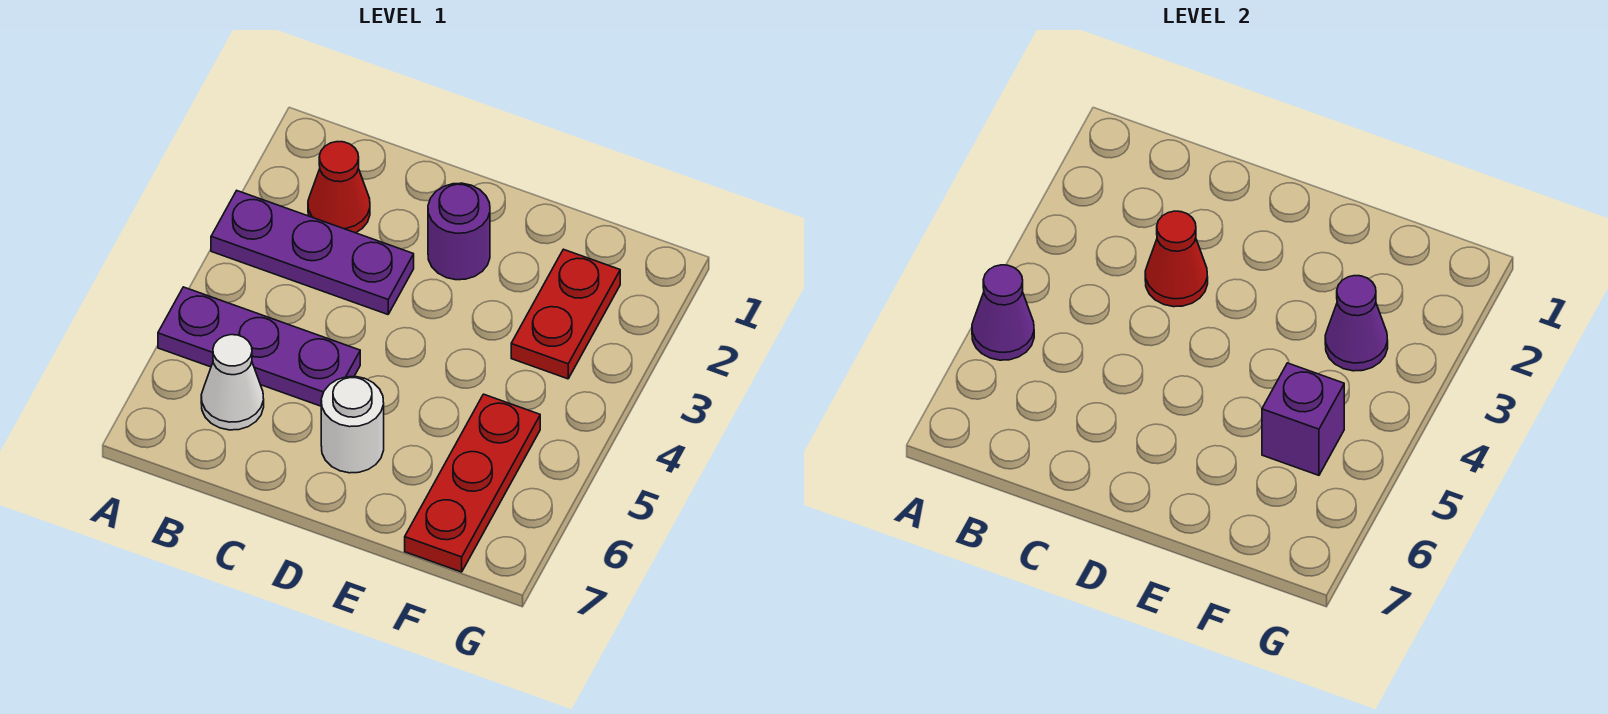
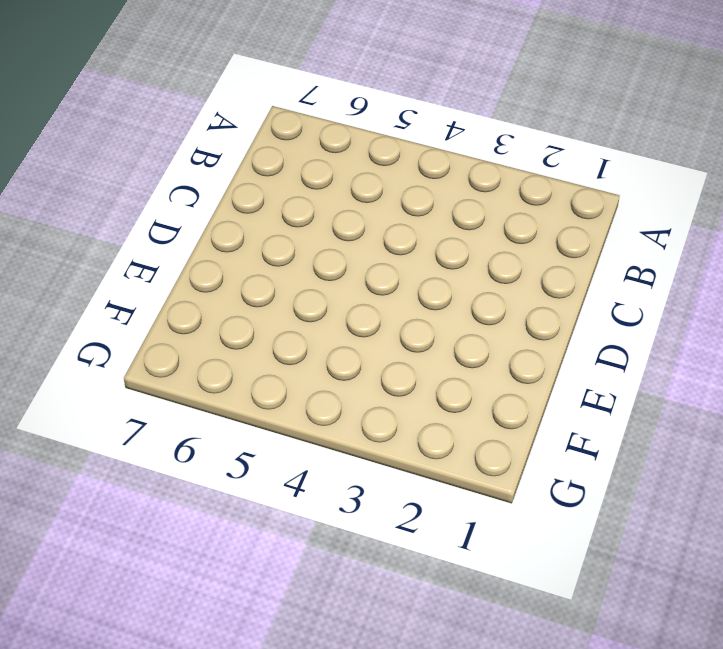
none -> purple plate A3:C3 level 1
none -> purple plate A5:C5 level 1
none -> red cone B2 level 1

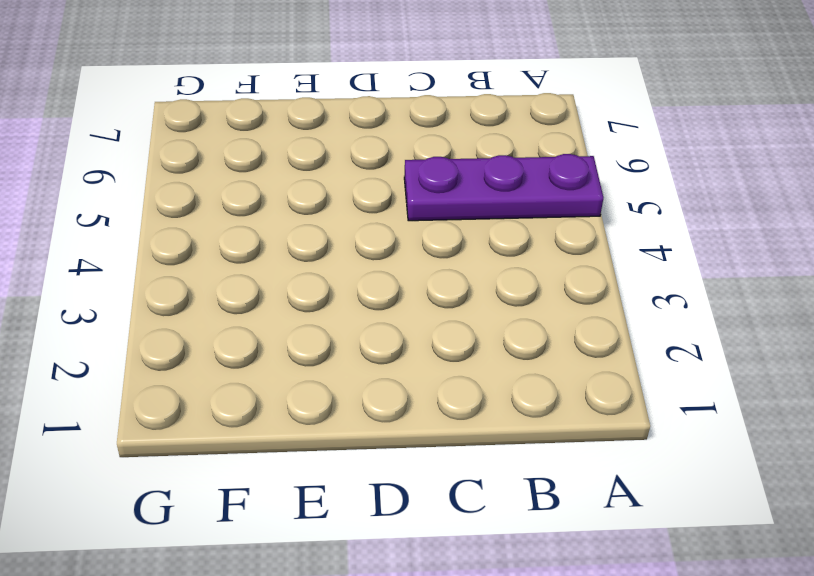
none -> purple plate A3:C3 level 1
none -> red cone B2 level 1
none -> white cone B6 level 1

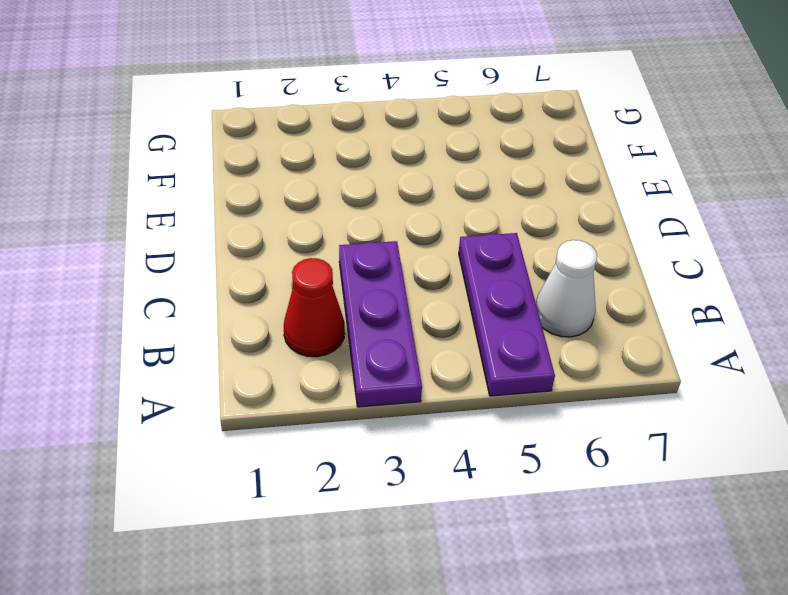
none -> purple round brick D2 level 1
none -> white round brick D6 level 1
none -> red plate F2:F3 level 1

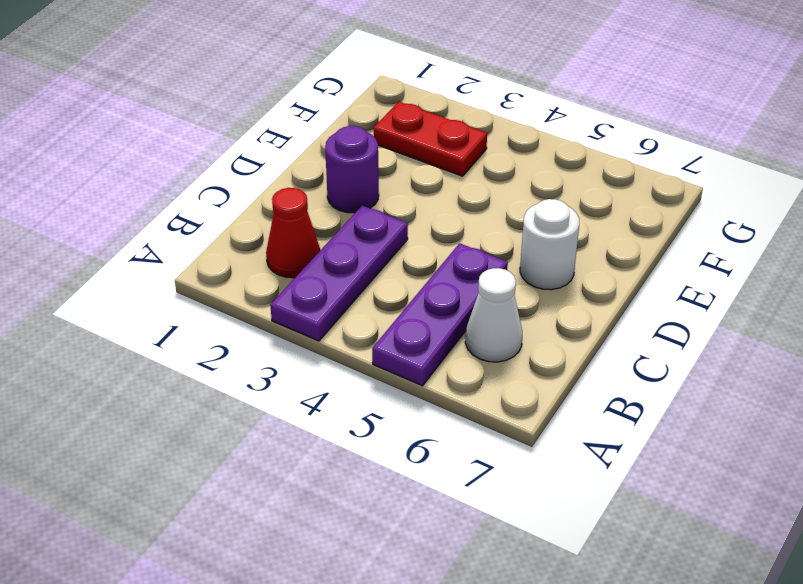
none -> red plate F5:F7 level 1
none -> purple cone A5 level 2
none -> red cone C3 level 2

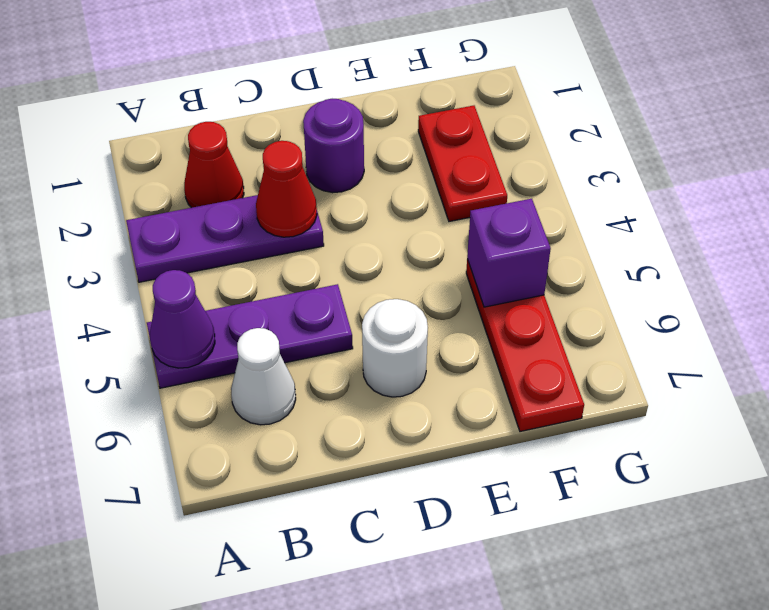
none -> purple cone F3 level 2

